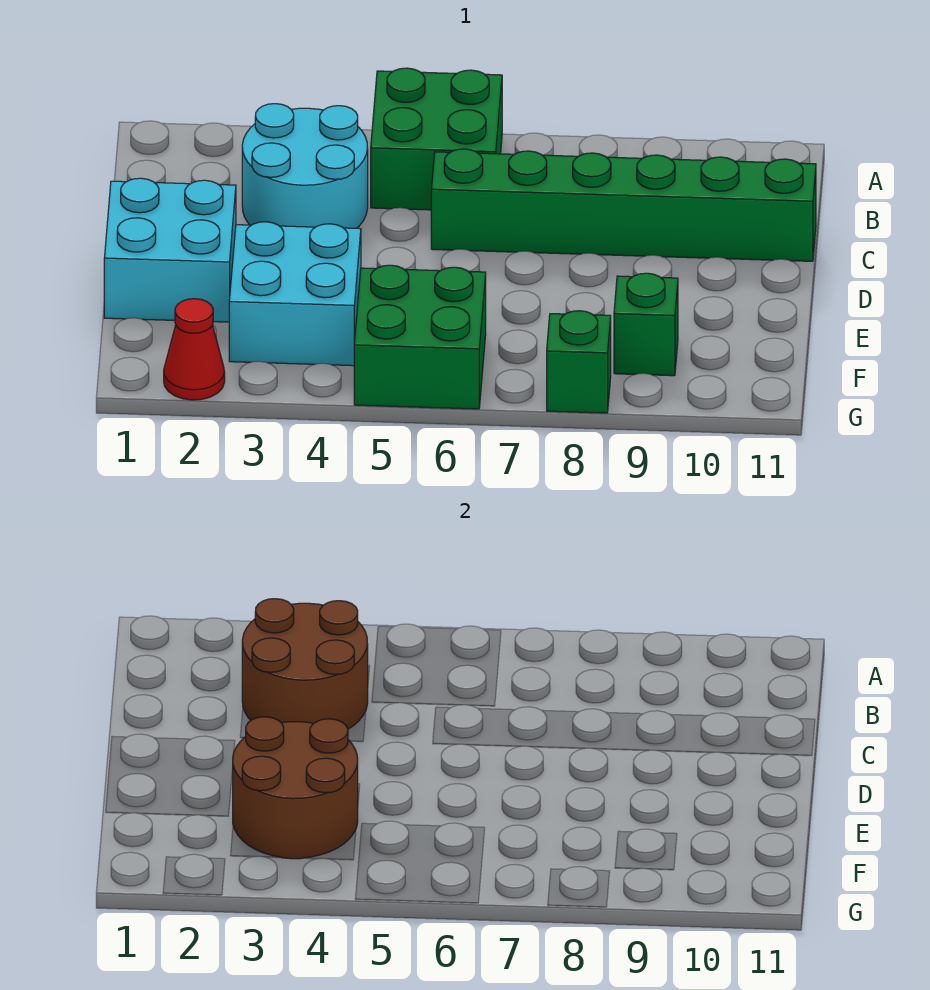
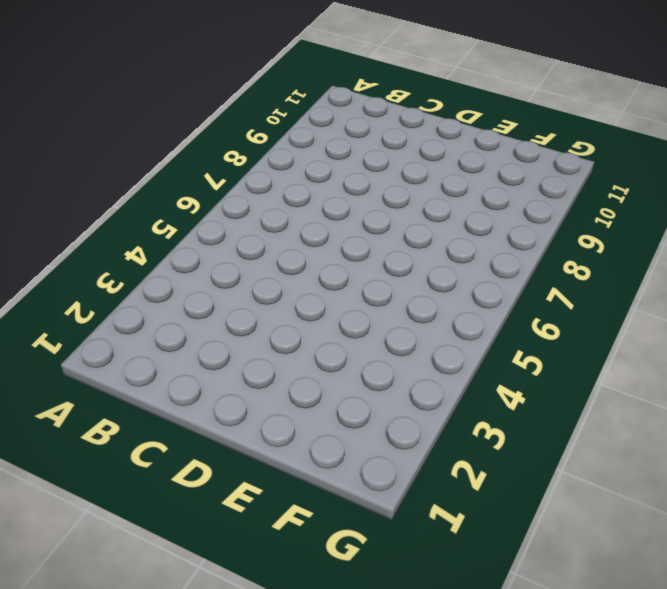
none -> green brick A5:B6 level 1
none -> cyan round brick B3:C4 level 1

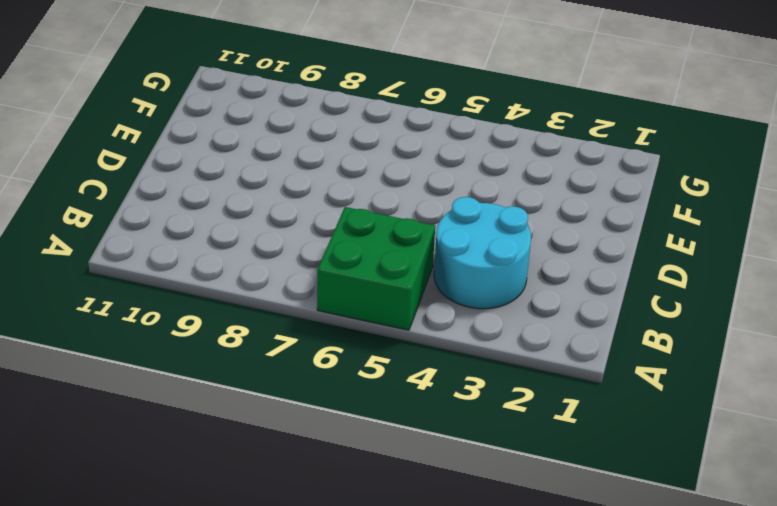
none -> green brick C6:C11 level 1
none -> cyan brick D1:E2 level 1

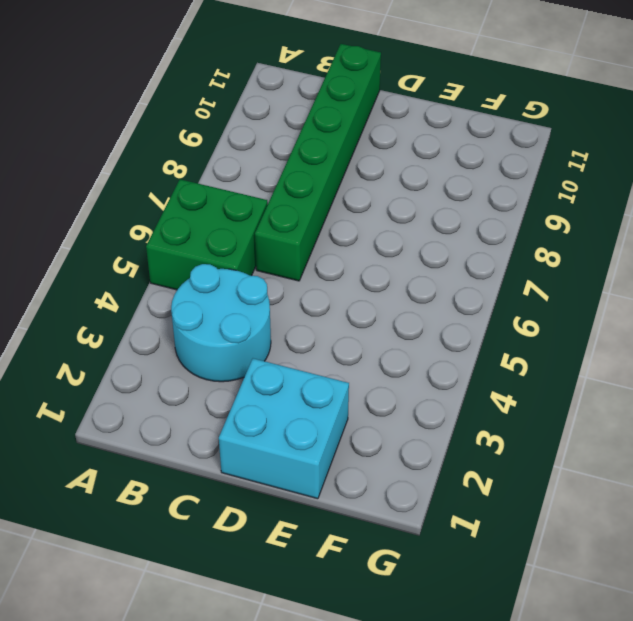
none -> cyan brick E3:F4 level 1
none -> green brick F5:G6 level 1

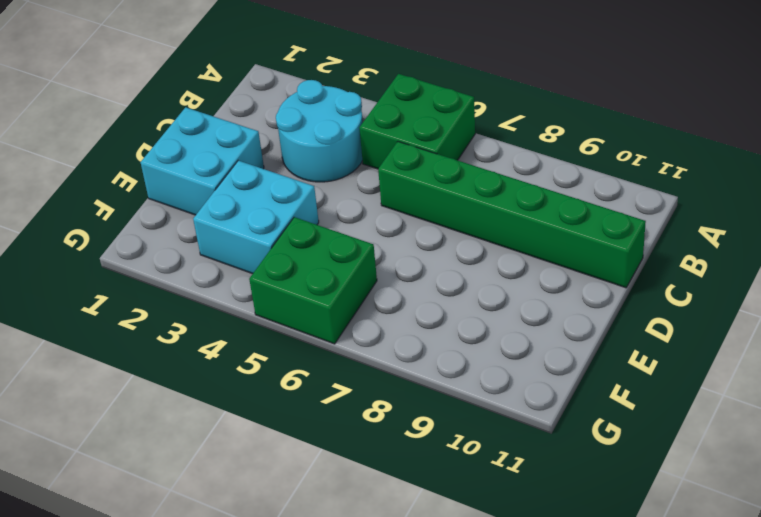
none -> green brick F9 level 1
none -> red cone G2 level 1

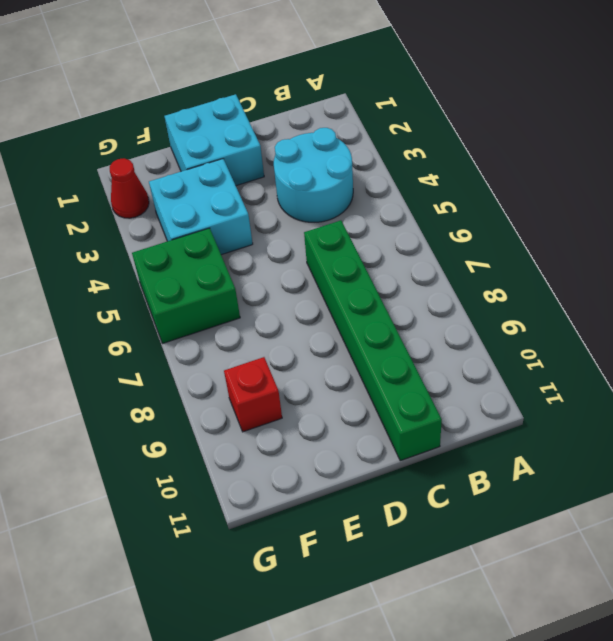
red brick F9 level 1 -> green brick F9 level 1
none -> green brick A5:B6 level 1
none -> green brick G8 level 1

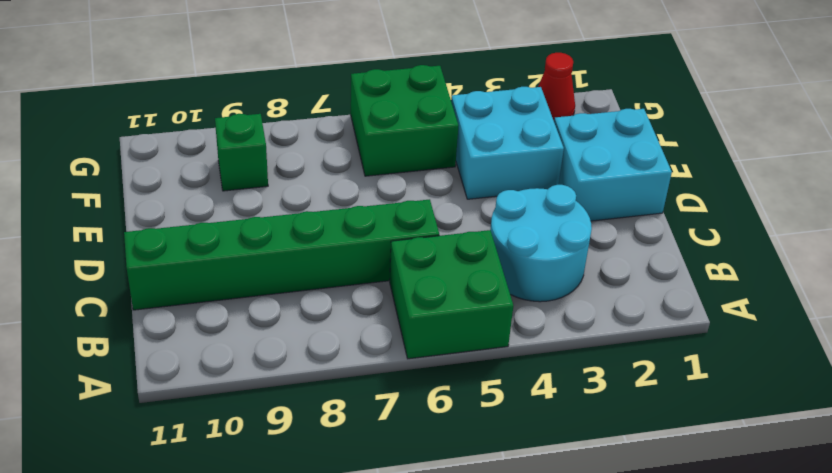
none -> green brick G8 level 1
none -> brown round brick B3:C4 level 2

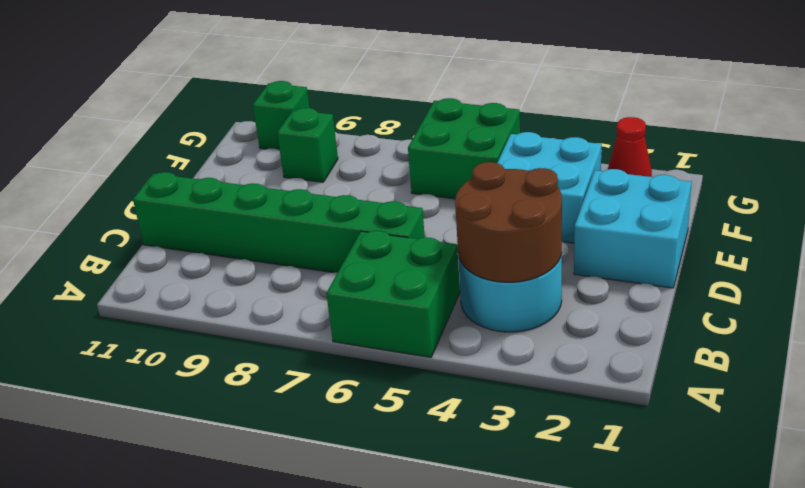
green brick G10 level 1 -> green brick G8 level 1
none -> brown round brick E3:F4 level 2

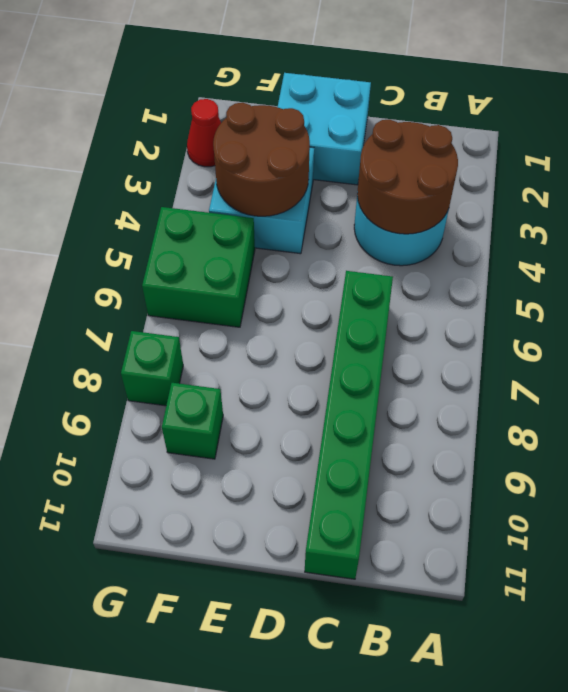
none -> green brick A5:B6 level 1

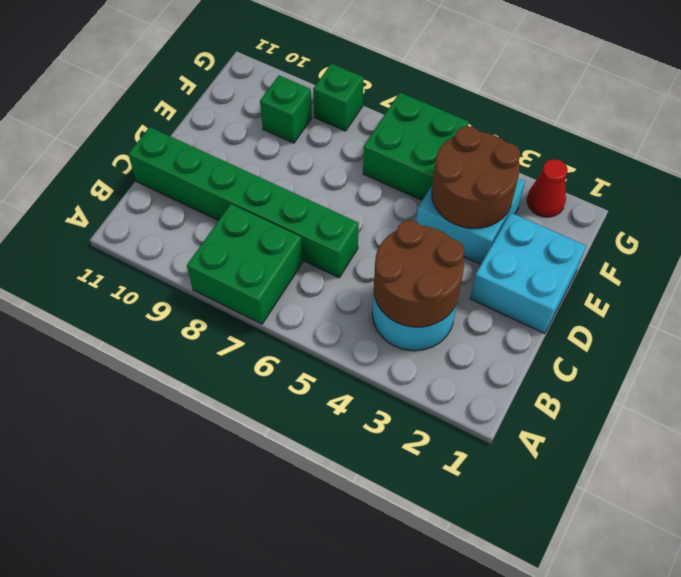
green brick A7:B8 level 1 -> green brick A5:B6 level 1

